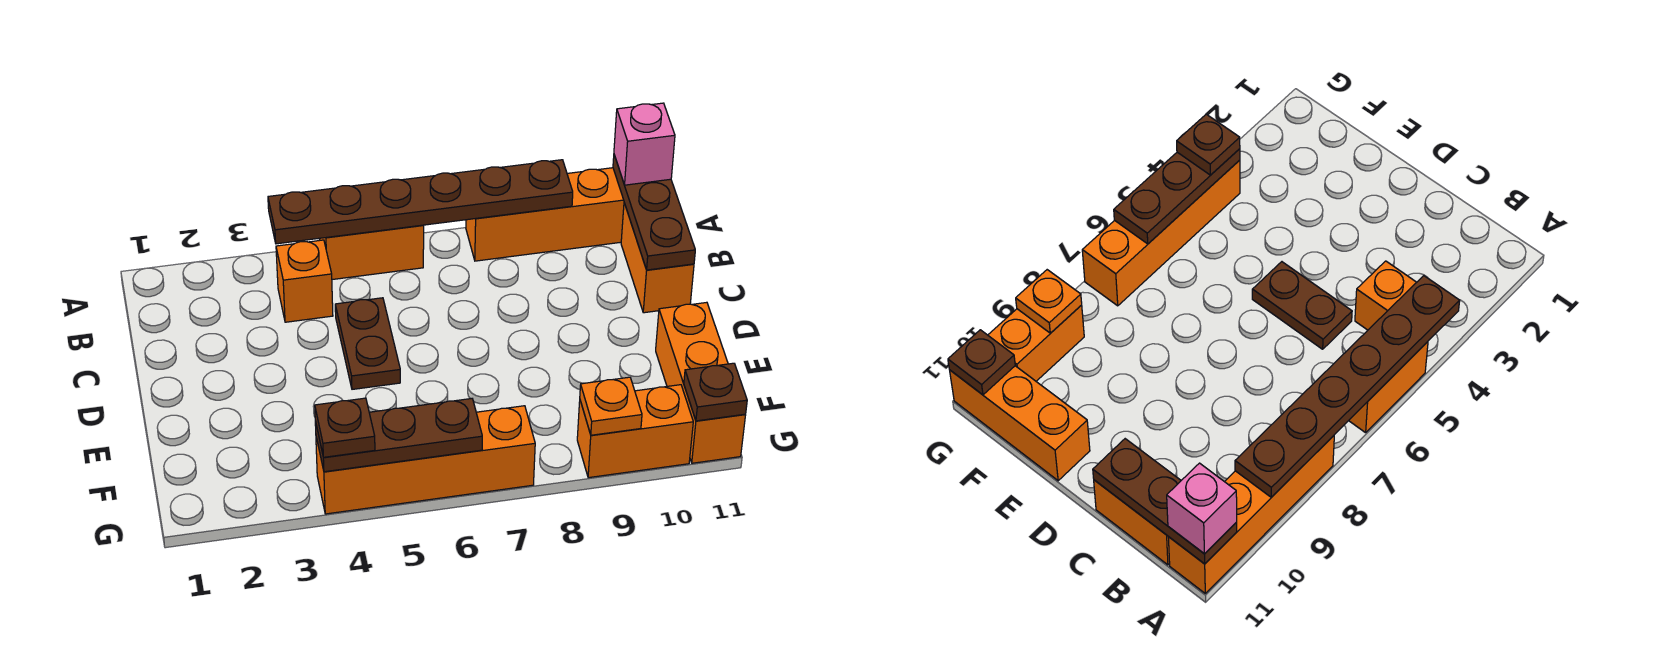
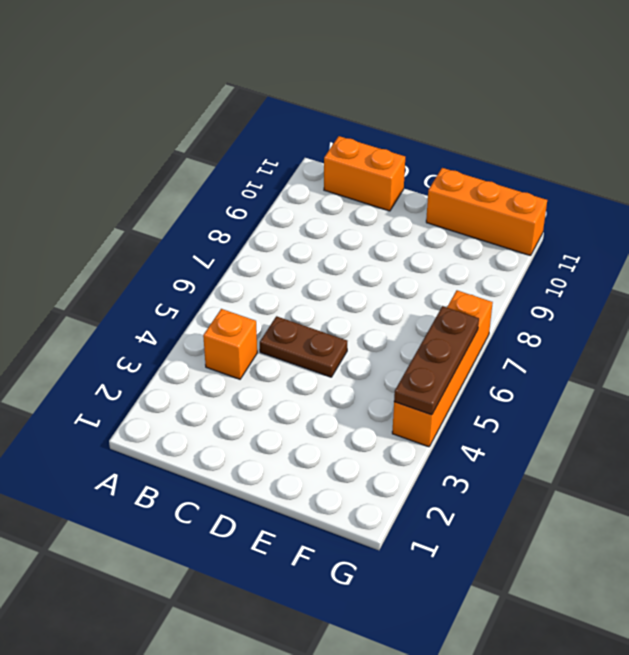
none -> orange brick A5:A6 level 1
none -> orange brick A8:A11 level 1
none -> orange brick G9:G10 level 1

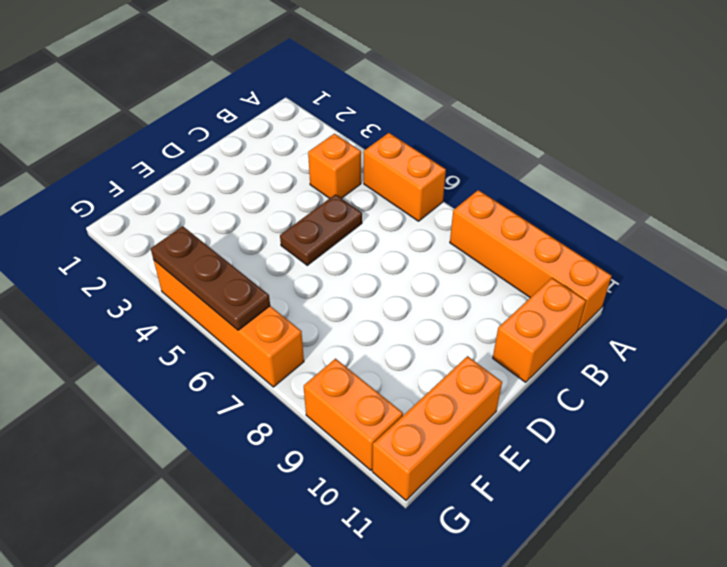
none -> brown plate A4:A9 level 2
none -> brown plate A11:C11 level 2
none -> orange plate G9 level 2

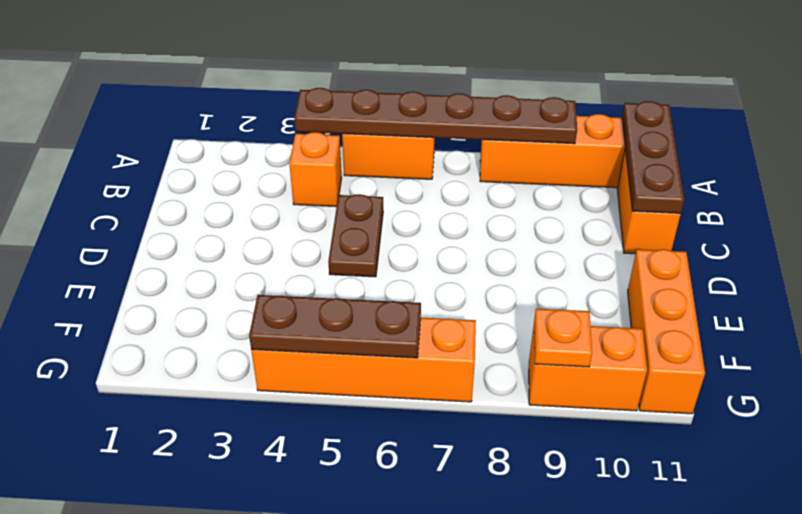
none -> brown plate G11 level 2
none -> pink brick A11 level 3
none -> brown plate G4 level 3

